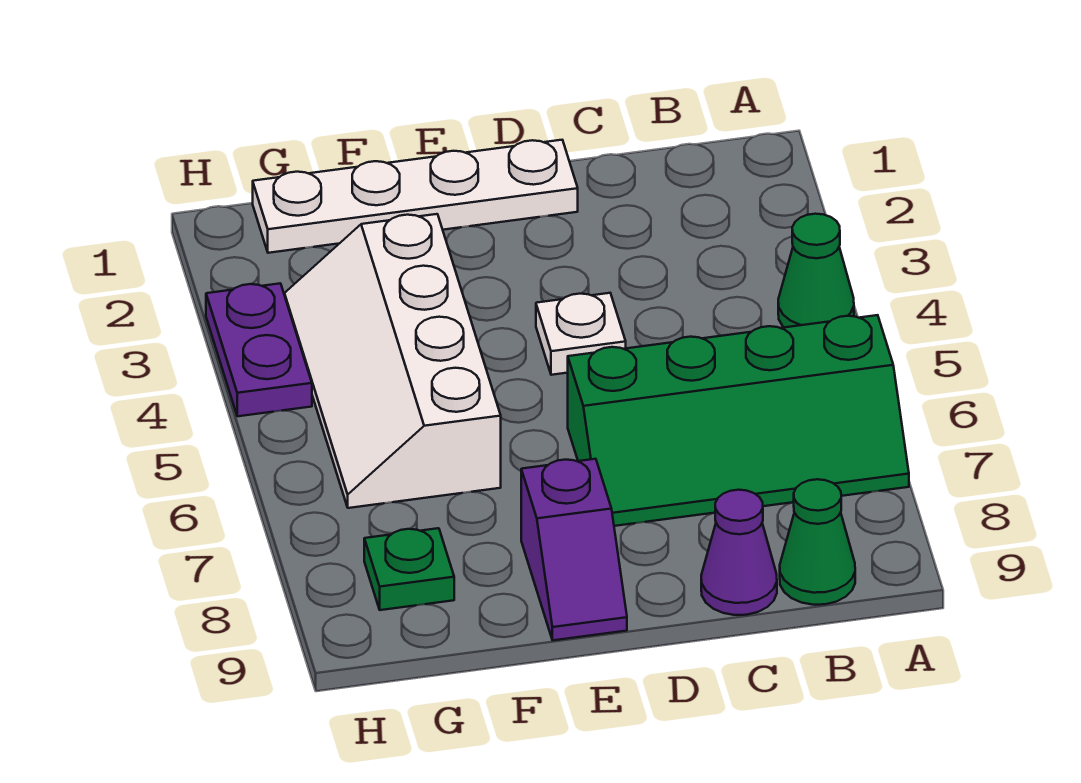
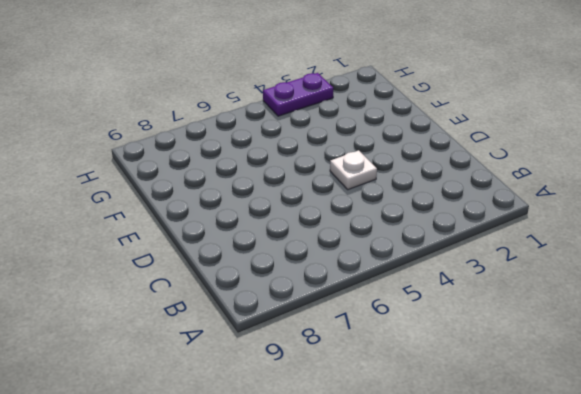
none -> green cone A4 level 1
none -> green slope A6:D7 level 1 top 6

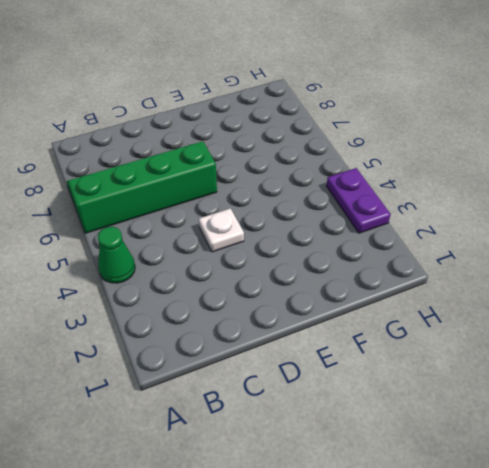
none -> green cone B9 level 1
none -> purple cone C9 level 1

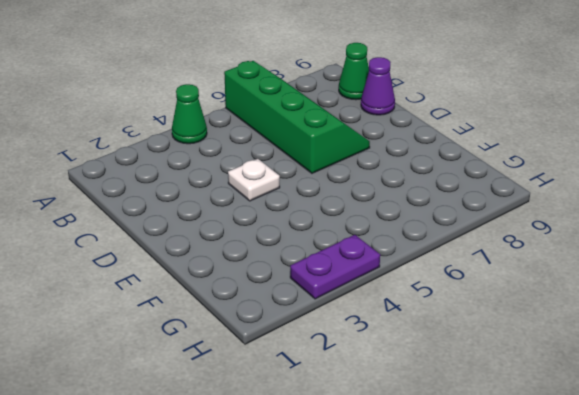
none -> white plate D1:G1 level 1
none -> purple slope E8:E9 level 1 top 8

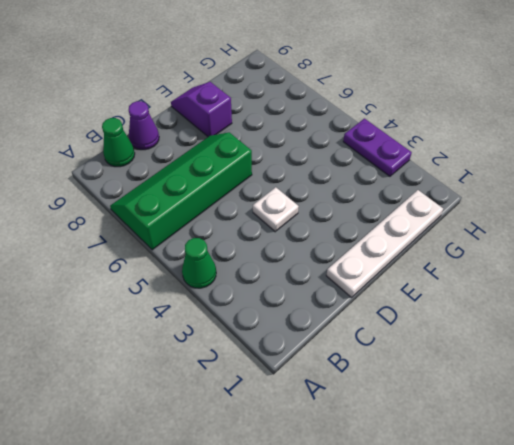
none -> white slope F3:G6 level 1 top F
none -> green plate G8 level 1

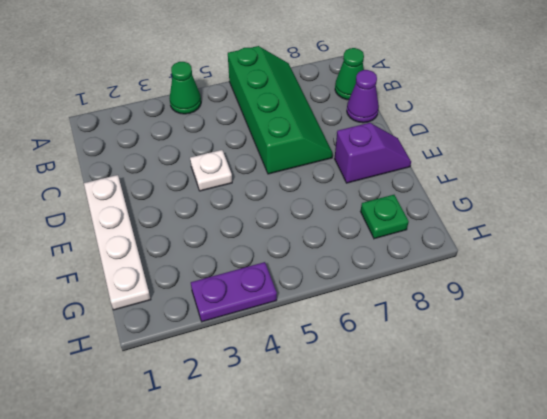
none -> white slope F3:G6 level 1 top F

